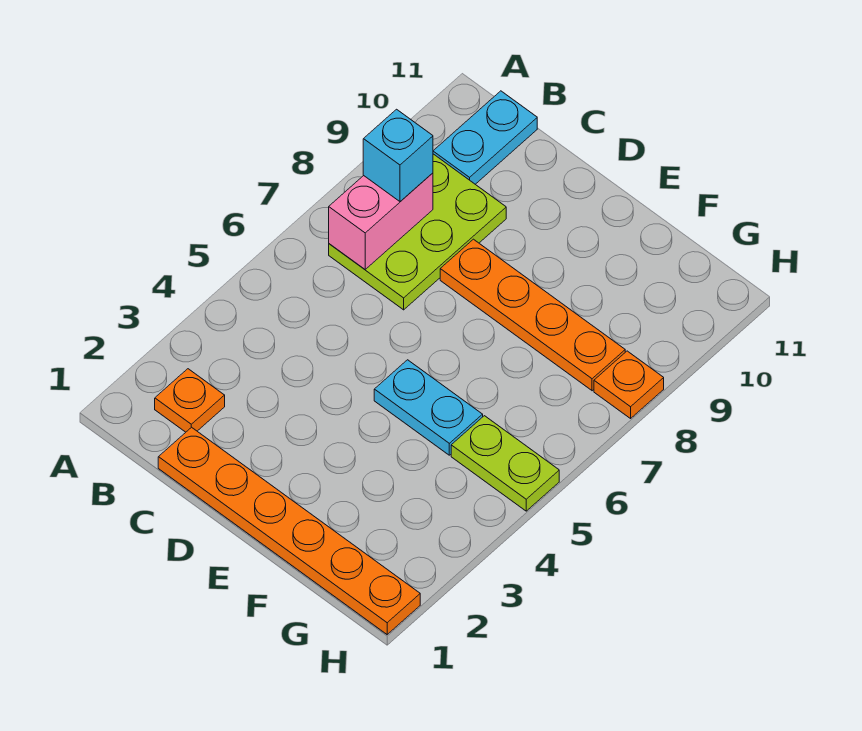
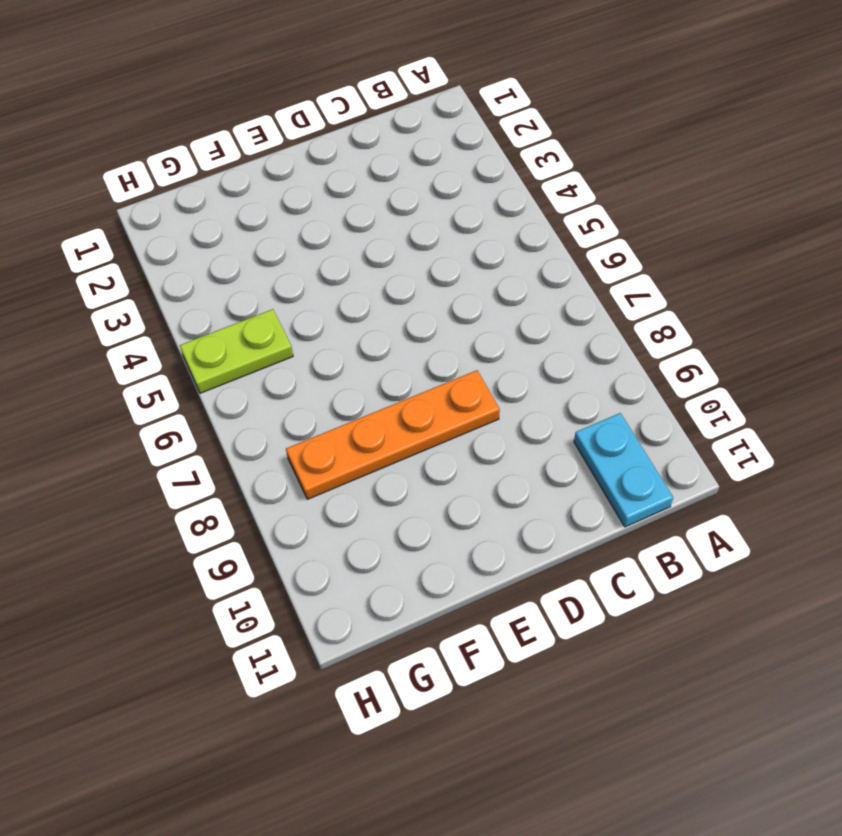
none -> orange plate B2 level 1
none -> lime plate B7:C9 level 1

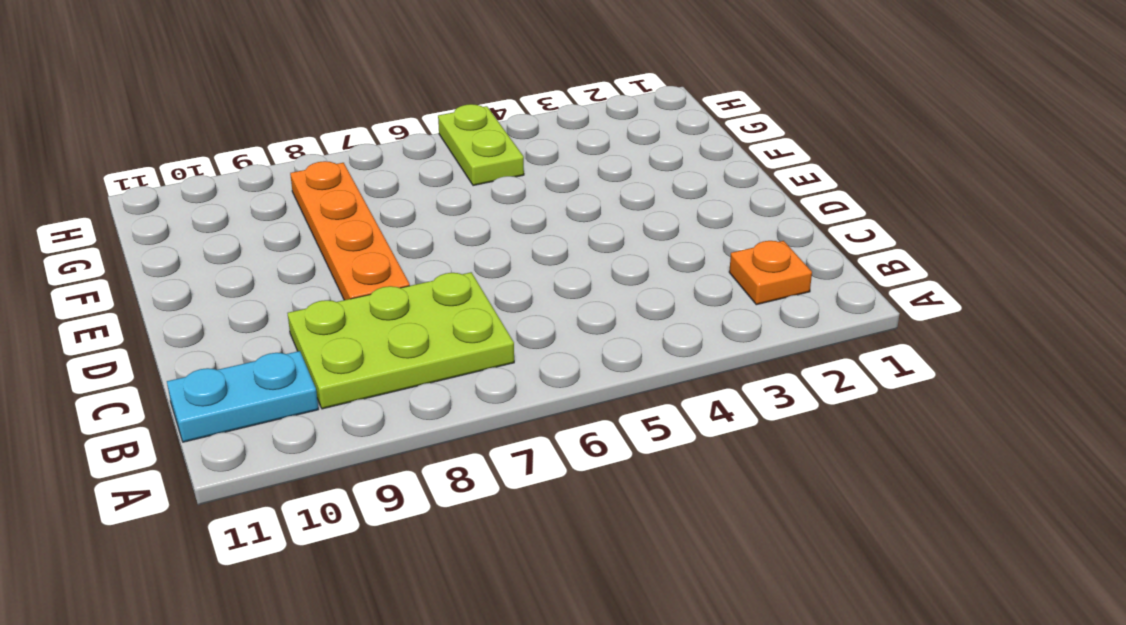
none -> orange plate C1:H1 level 1
none -> cyan plate E5:F5 level 1

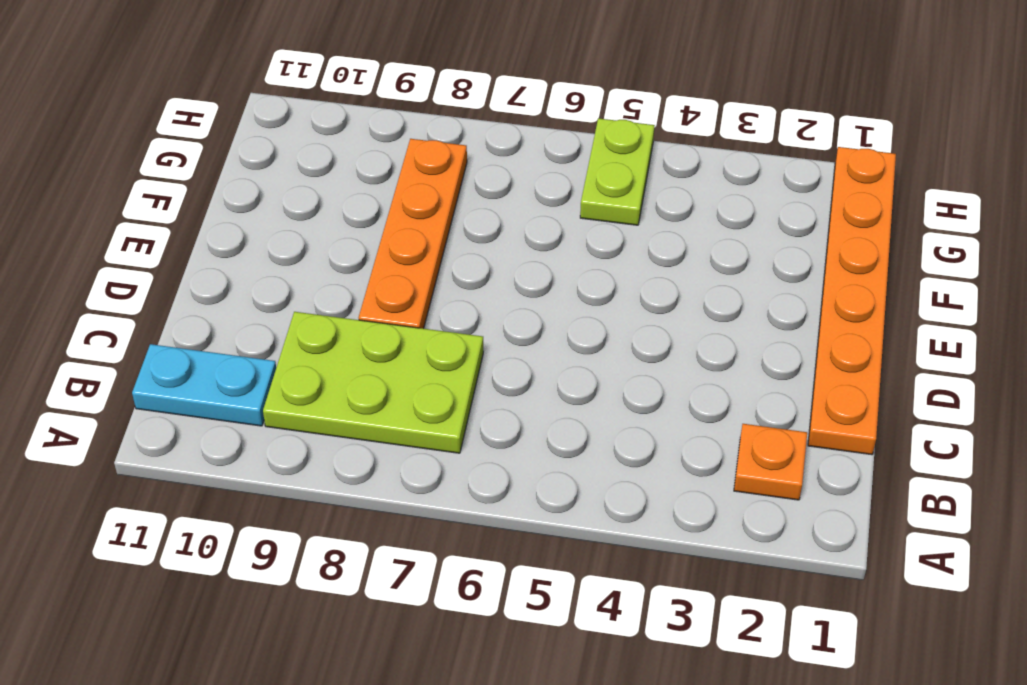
none -> cyan plate E5:F5 level 1
none -> orange plate H8 level 1

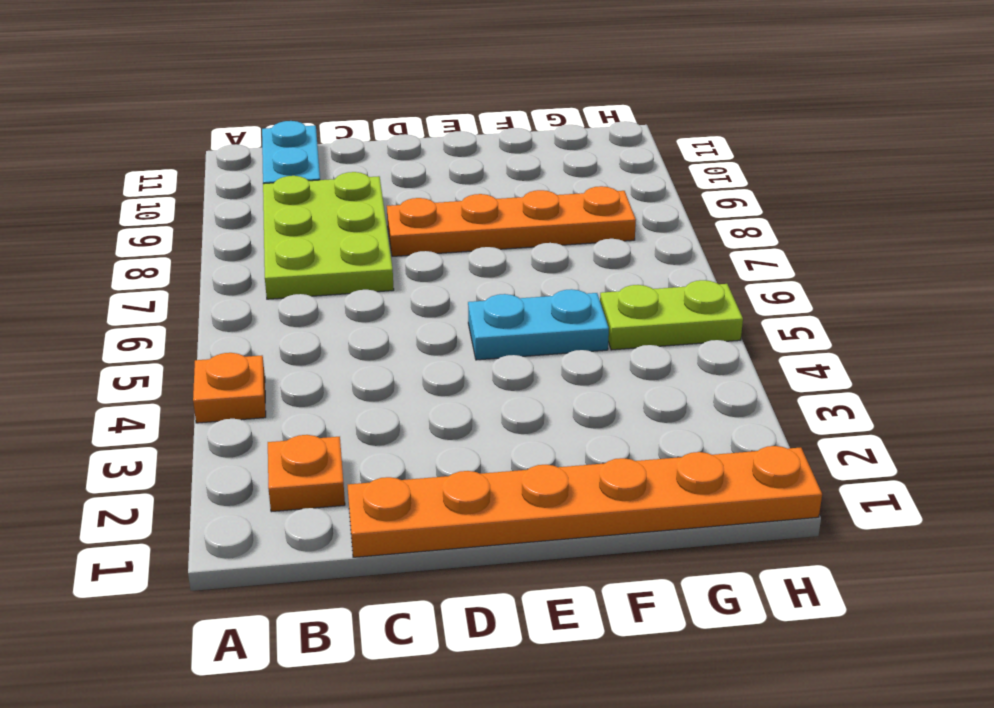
orange plate A4 level 1 -> orange plate H8 level 1
none -> pink brick B7:B8 level 2
none -> cyan brick B8 level 3

